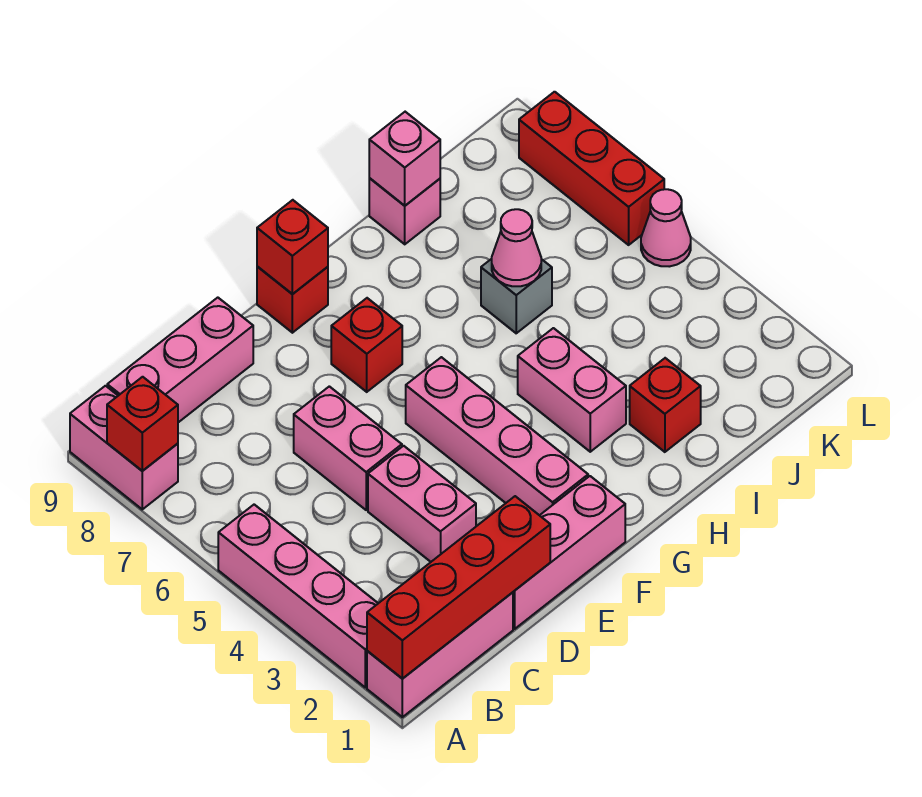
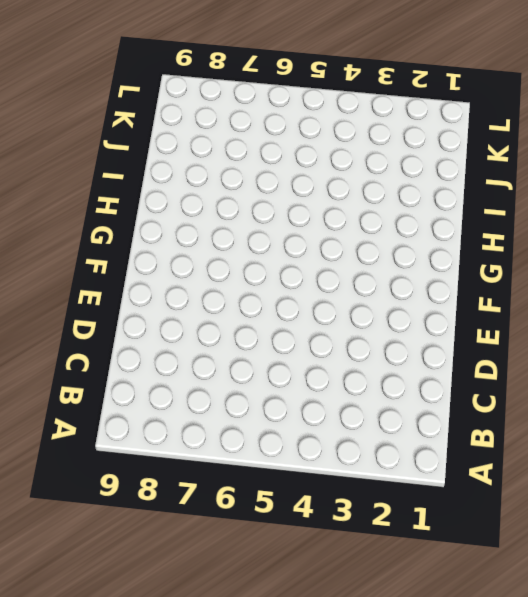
none -> pink brick A1:C1 level 1
none -> pink brick A2:A5 level 1
none -> pink brick A8:A9 level 1

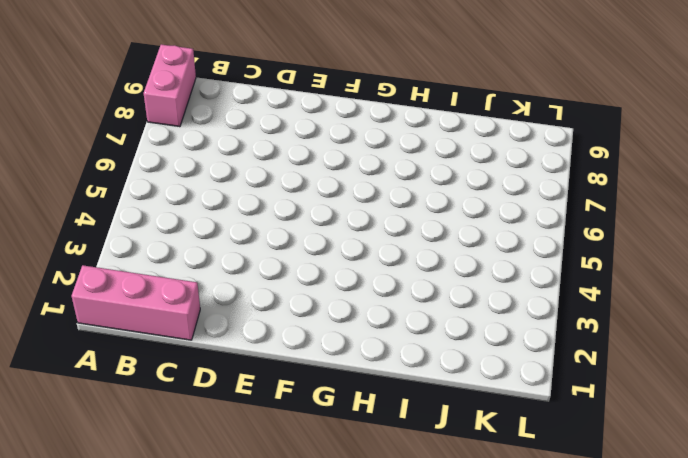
none -> pink brick A2:A5 level 1
none -> pink brick B9:D9 level 1
none -> pink brick D1:F1 level 1

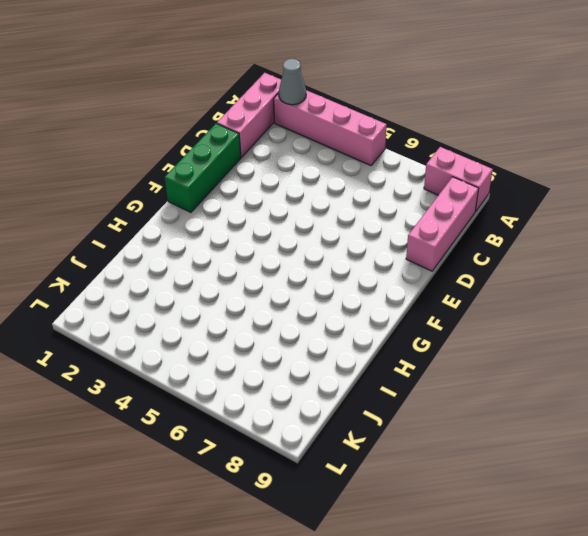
grey cone A2 level 2 -> none
green brick D1:F1 level 1 -> pink brick D1:F1 level 1
none -> pink brick D3:D4 level 1
none -> pink brick D5:D6 level 1
none -> pink brick F2:F5 level 1

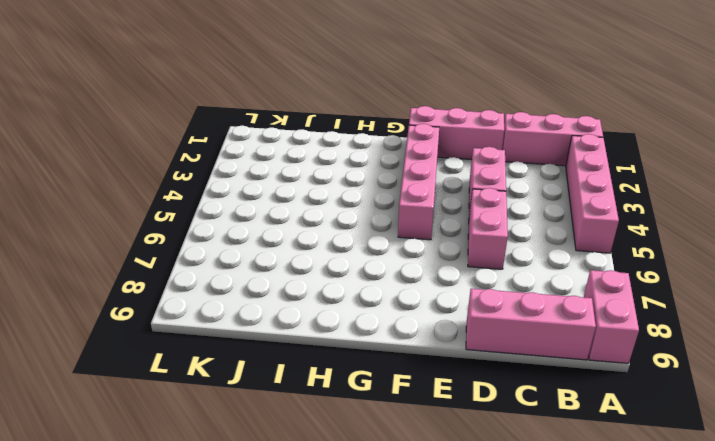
none -> red brick F7 level 1
none -> red brick F9 level 1
none -> pink brick H3:H4 level 1

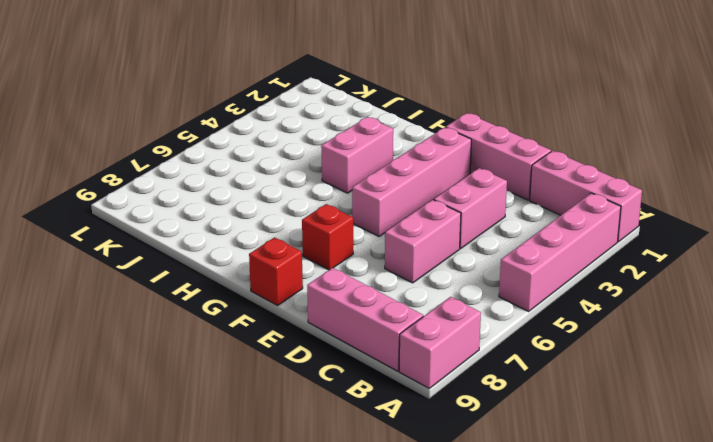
none -> red brick I2 level 1
none -> grey brick I6 level 1
none -> pink brick I9 level 1

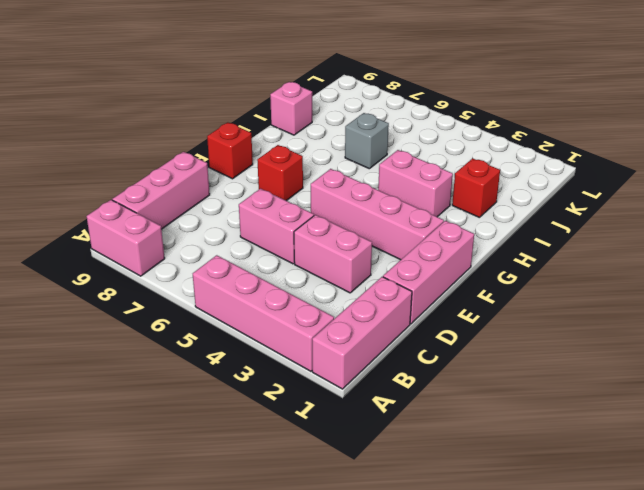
none -> pink cone L5 level 1
none -> red brick L6:L8 level 1
none -> red brick A1:D1 level 2

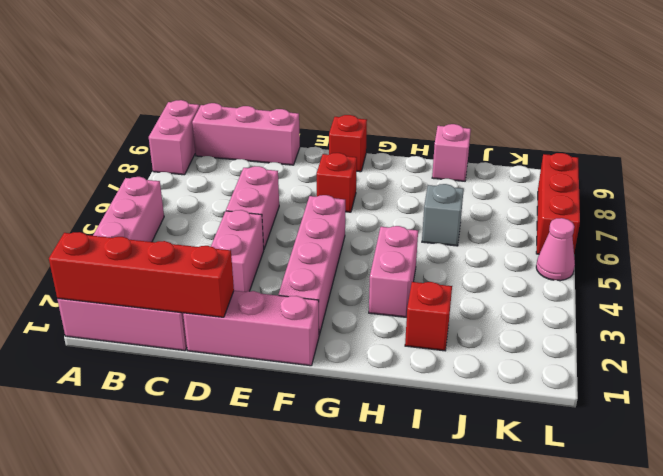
none -> red brick A8 level 2
none -> red brick F9 level 2
none -> pink cone I6 level 2

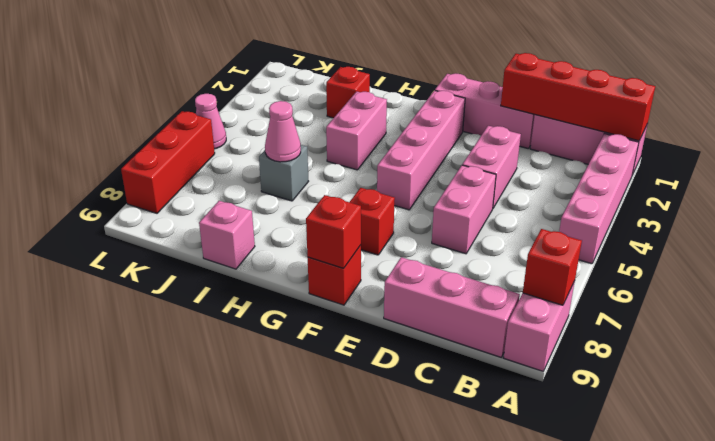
none -> pink brick I9 level 2

